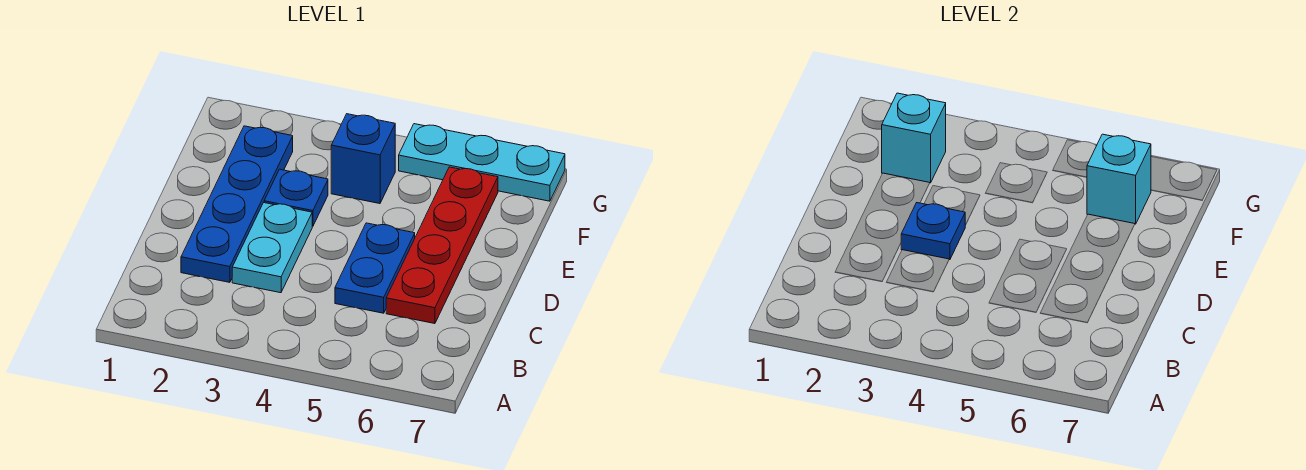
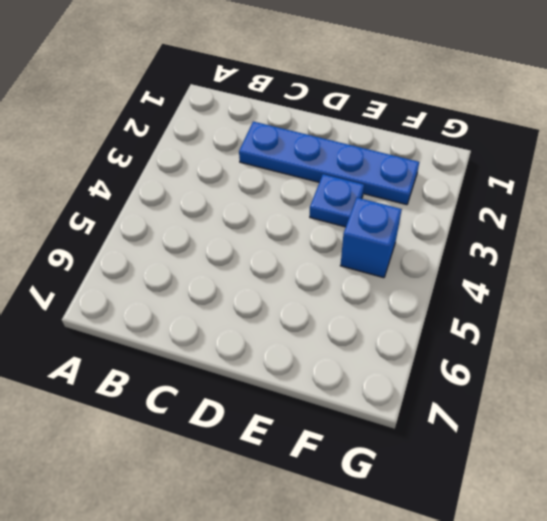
none -> cyan plate C3:D3 level 1
none -> blue plate C5:D5 level 1

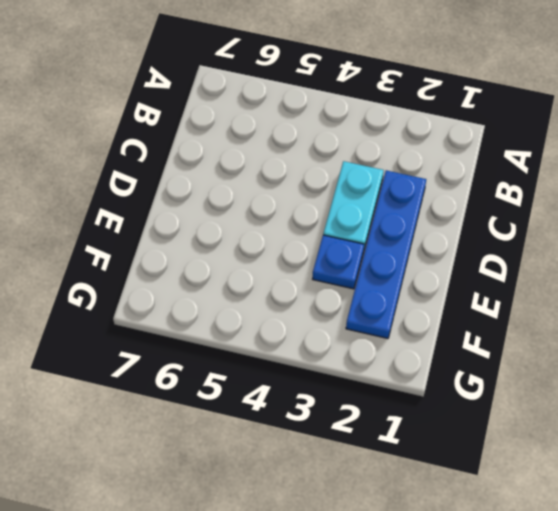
none -> blue plate C5:D5 level 1
none -> red plate C6:F6 level 1

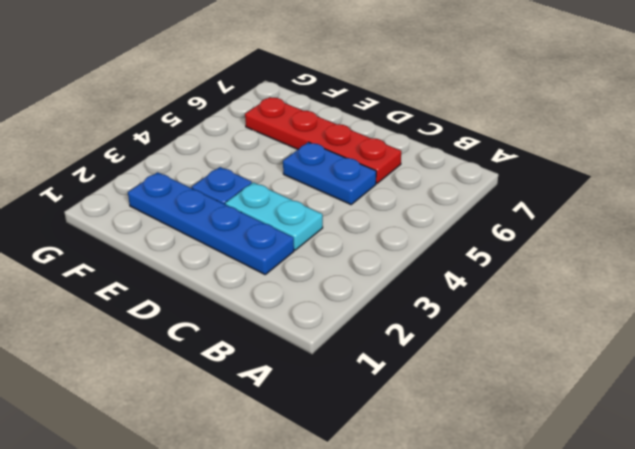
none -> blue brick F4 level 1
none -> cyan plate G5:G7 level 1

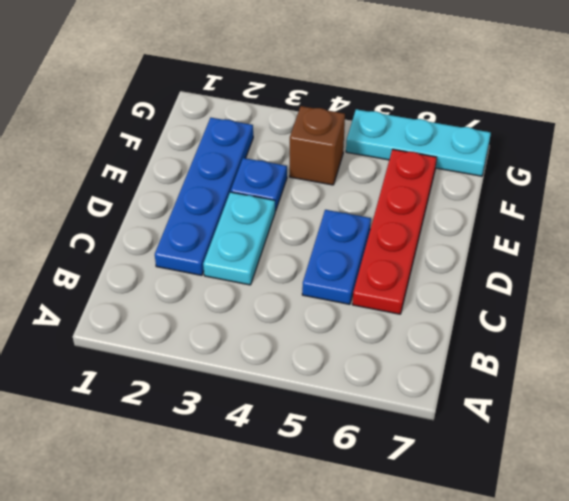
brown brick F4 level 1 -> blue brick F4 level 1
none -> blue plate D3 level 2
none -> cyan brick F2 level 2

